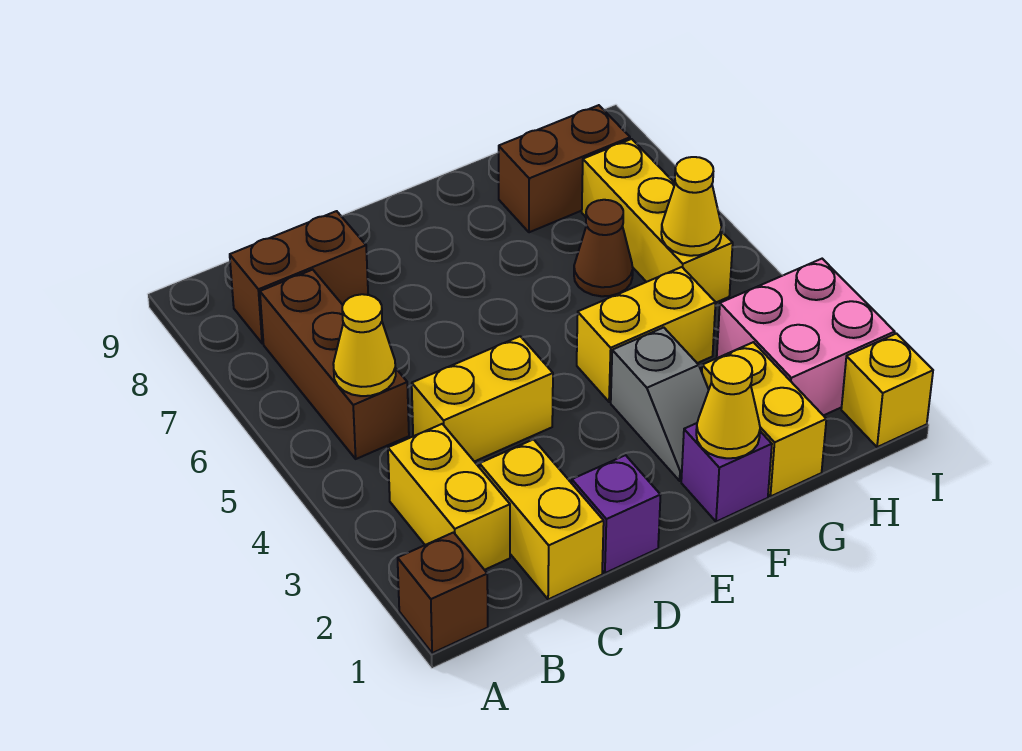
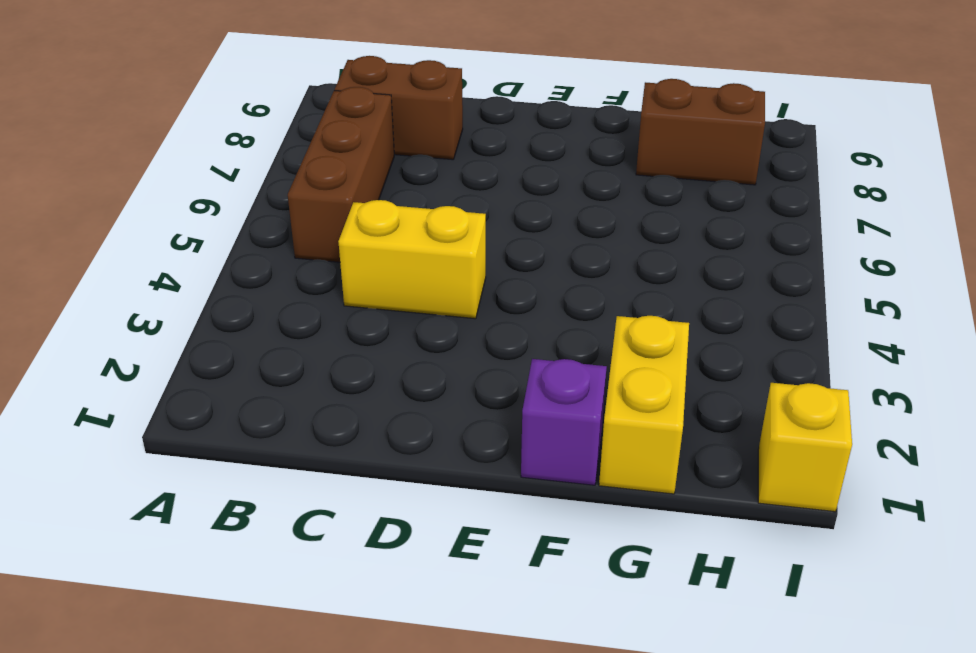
none -> brown brick A1 level 1
none -> yellow brick B2:B3 level 1
none -> yellow brick C1:C2 level 1

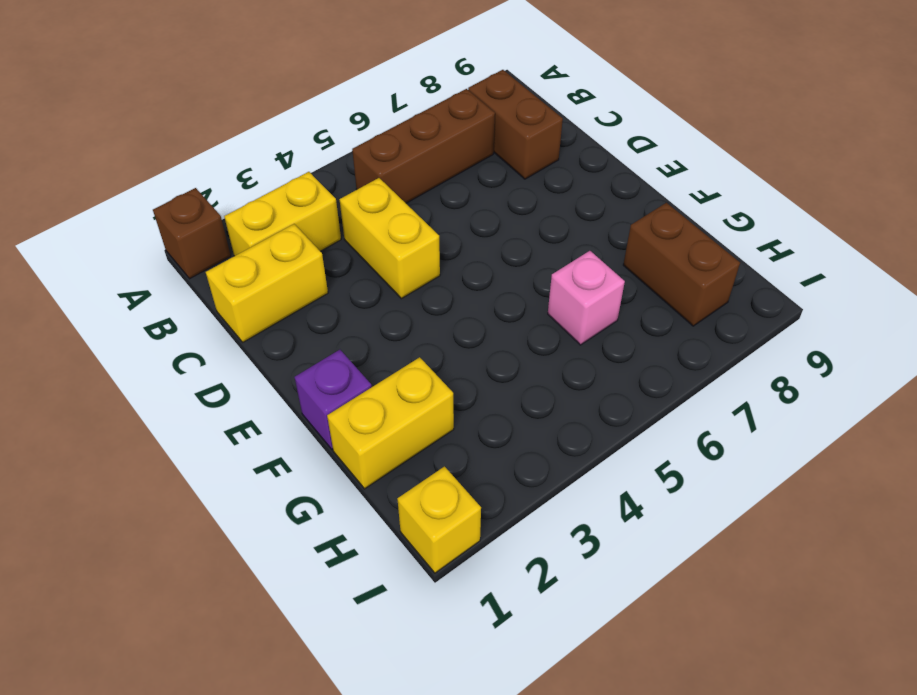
pink brick G6 level 1 -> brown cone G6 level 1
none -> purple brick D1 level 1
none -> grey slope F2:F3 level 1 top 3
none -> yellow brick F4:G4 level 1

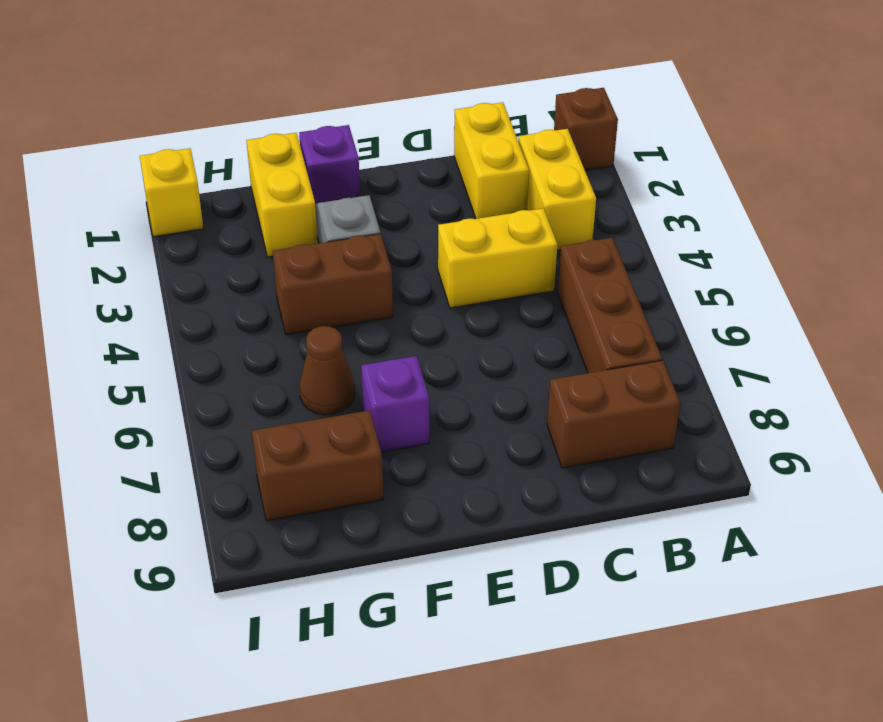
brown brick F4:G4 level 1 -> yellow brick F4:G4 level 1
purple brick F7 level 1 -> purple brick D1 level 1
none -> pink brick H2:I3 level 1
none -> yellow brick H5:H7 level 1
none -> yellow cone B5 level 2

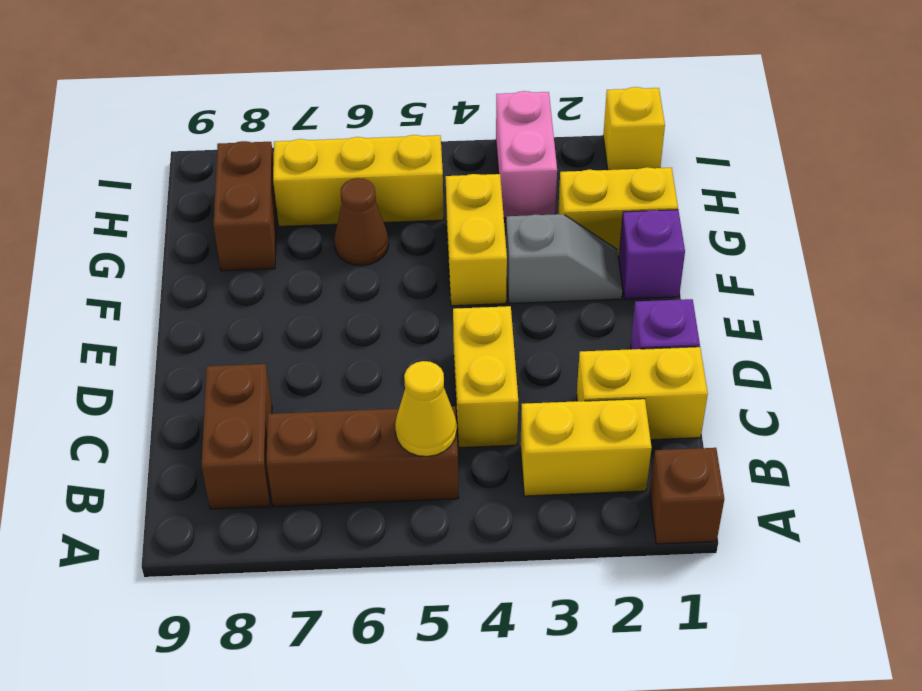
pink brick H3:I3 level 1 -> pink brick H2:I3 level 1
none -> yellow cone F1 level 2
none -> yellow cone H5 level 2

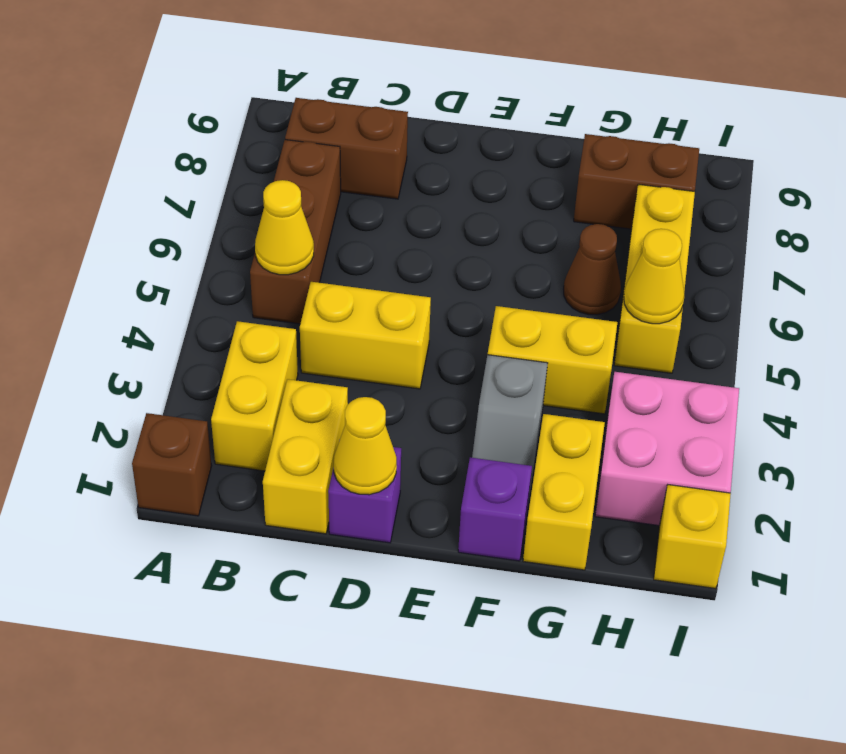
yellow cone D1 level 2 -> yellow cone F1 level 2

